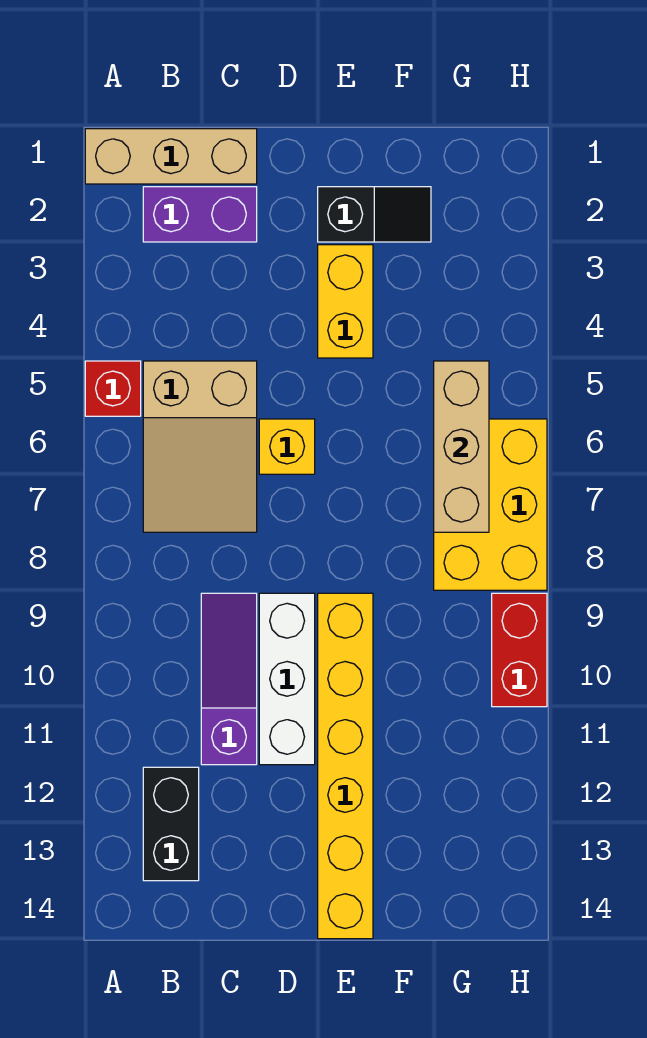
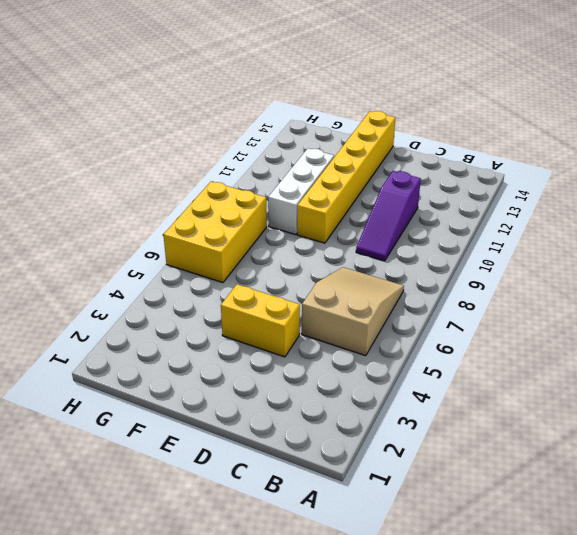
yellow brick D4:E4 level 1 -> yellow brick E3:E4 level 1
white brick F9:F11 level 1 -> white brick D9:D11 level 1
none -> tan brick A1:C1 level 1
none -> red brick A5 level 1
none -> purple brick B2:C2 level 1

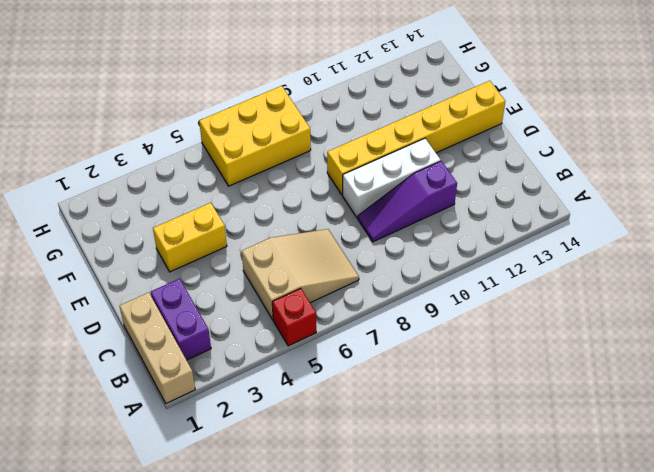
none -> black brick B12:B13 level 1
none -> yellow brick D6 level 1
none -> black slope E2:F2 level 1 top E

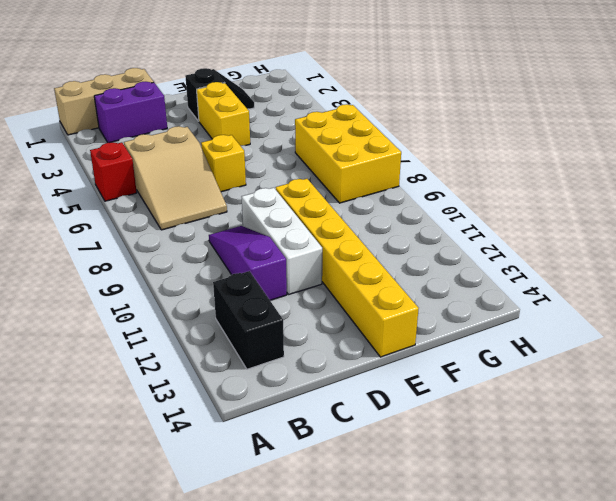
none -> red brick H9:H10 level 1
none -> tan brick G5:G7 level 2

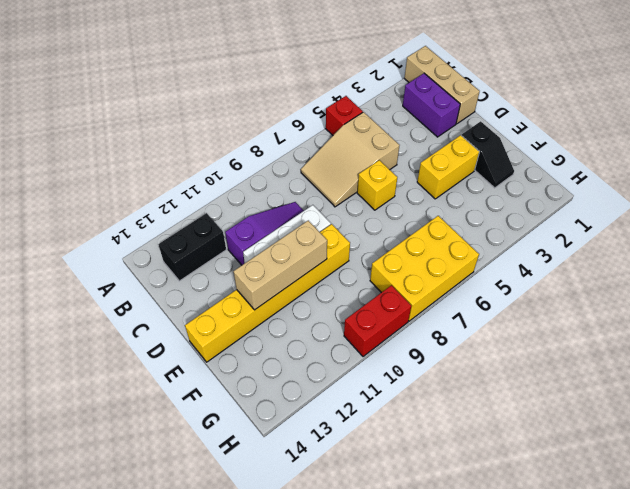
tan brick E10:E12 level 2 -> tan brick G5:G7 level 2

